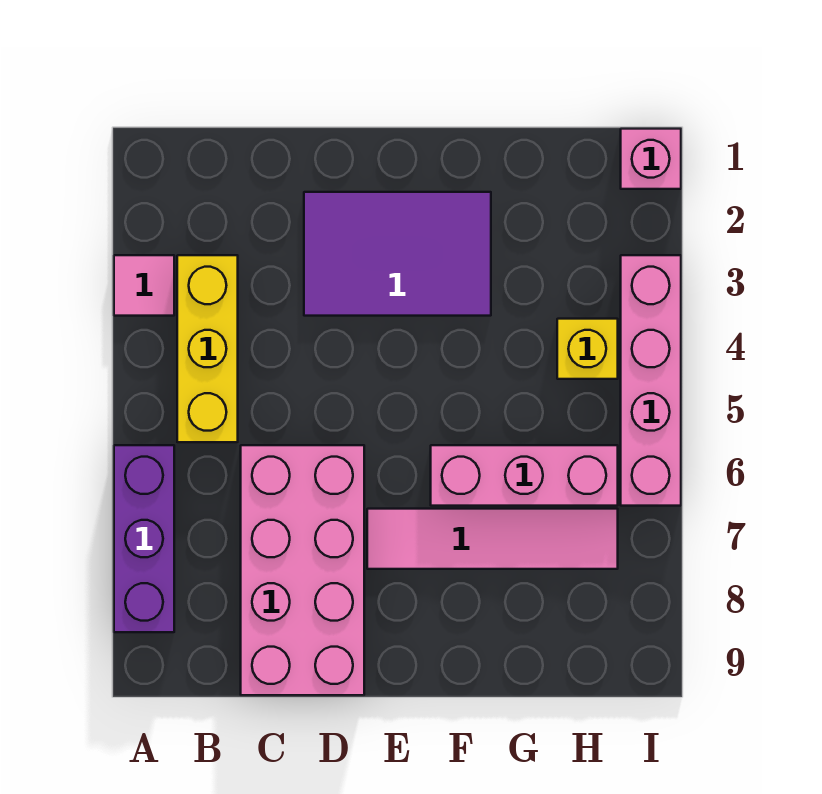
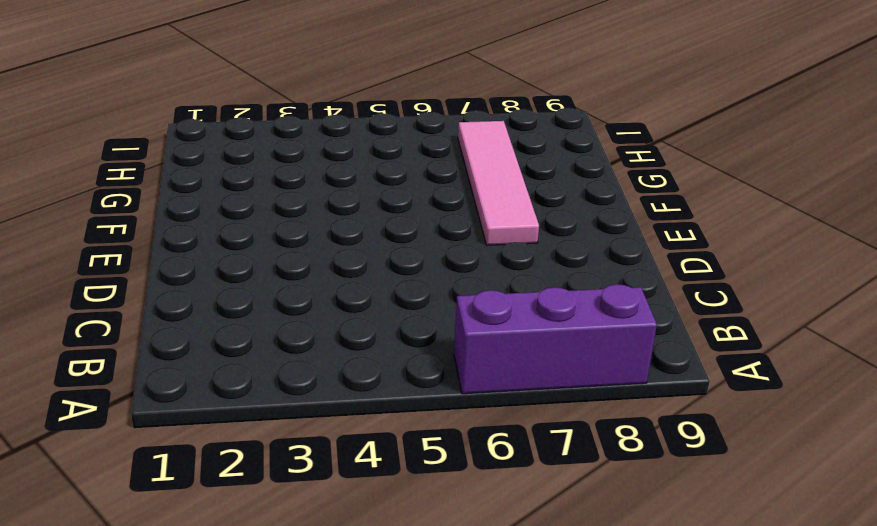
none -> pink tile A3 level 1
none -> yellow brick B3:B5 level 1

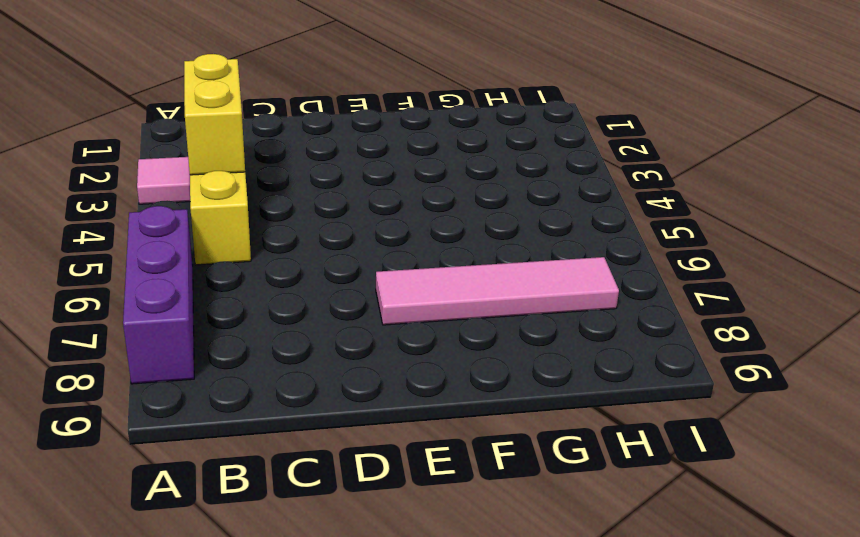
yellow brick B3:B4 level 2 -> none
none -> pink brick C6:D9 level 1
none -> purple tile D2:F3 level 1

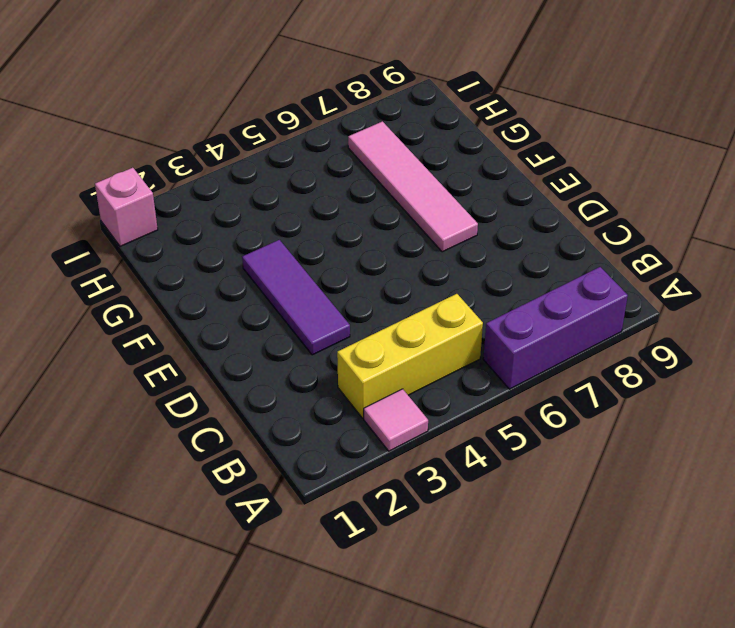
purple tile D3:F3 level 1 -> purple tile D2:F3 level 1
none -> pink brick C6:D9 level 1
none -> pink brick F6:H6 level 1

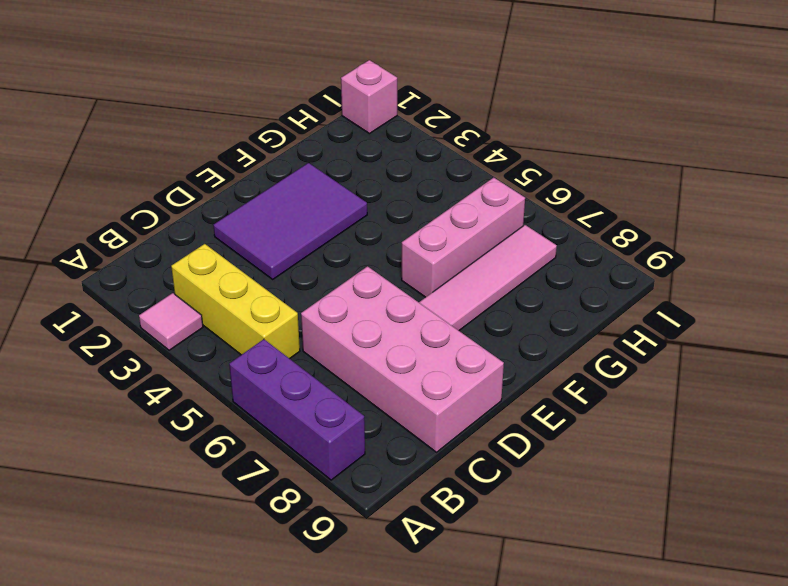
none -> yellow brick H4 level 1
none -> pink brick I3:I6 level 1

